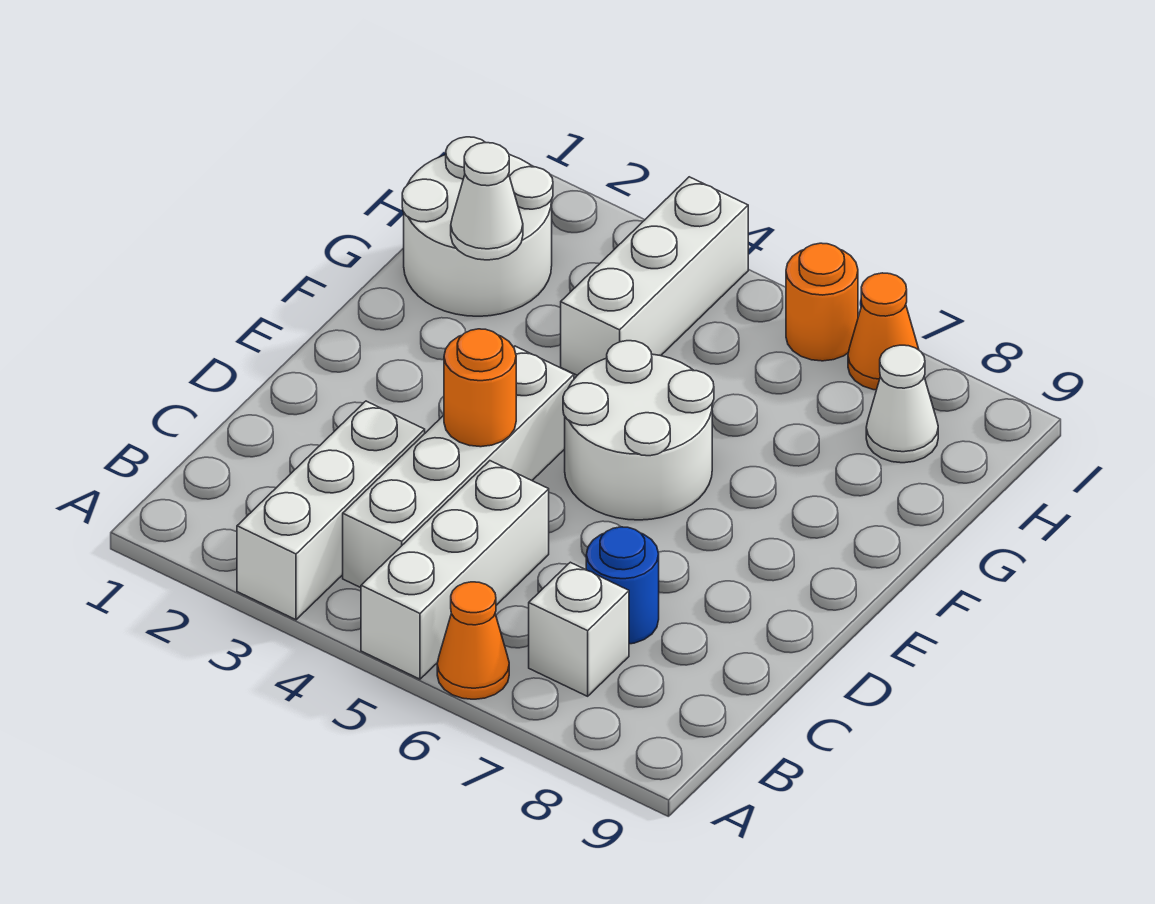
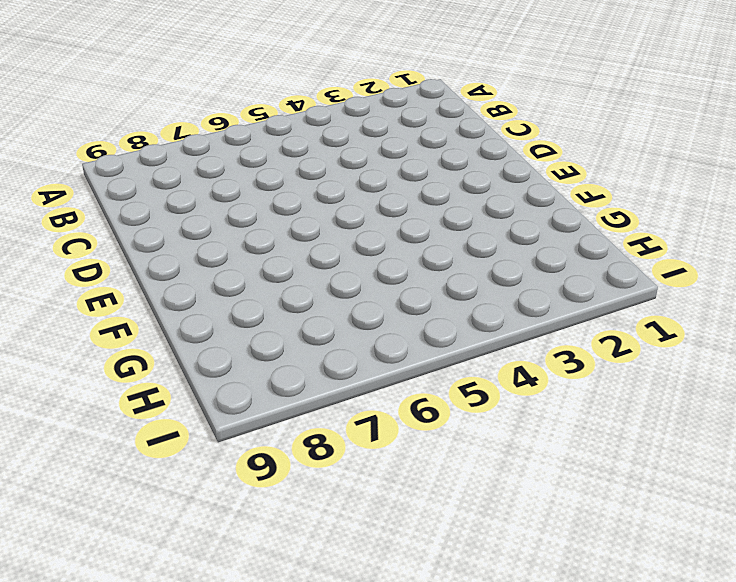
none -> white brick A3:C3 level 1
none -> white brick A5:C5 level 1
none -> orange cone A6 level 1

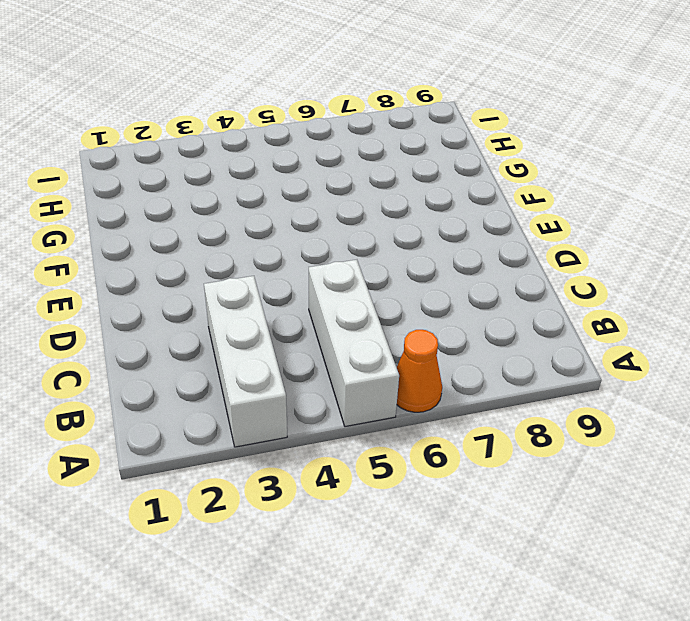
none -> white brick B4:E4 level 1
none -> white brick B7 level 1
none -> blue round brick C7 level 1

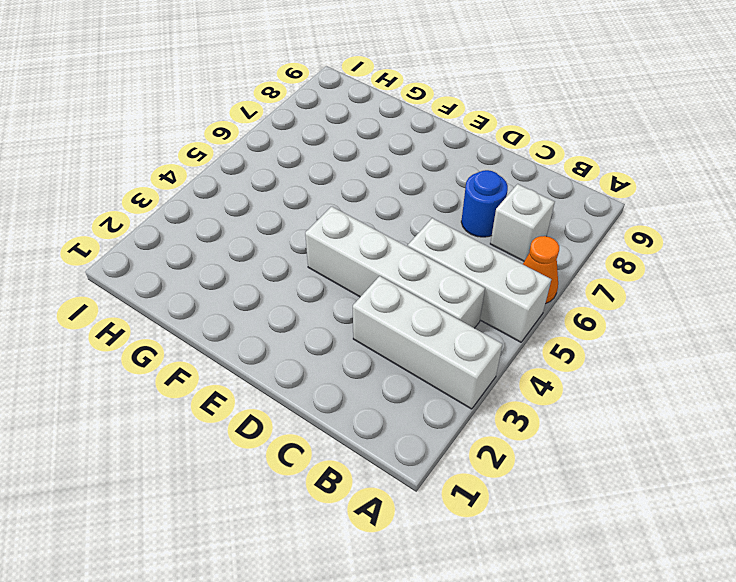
none -> white round brick E5:F6 level 1
none -> white round brick G1:H2 level 1
none -> white brick G4:I4 level 1

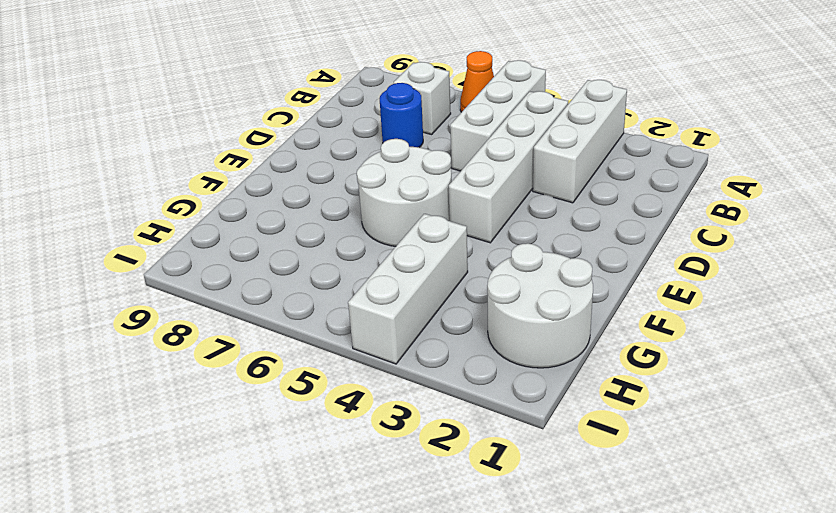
none -> white cone H8 level 1
none -> orange round brick I6 level 1
none -> orange cone I7 level 1

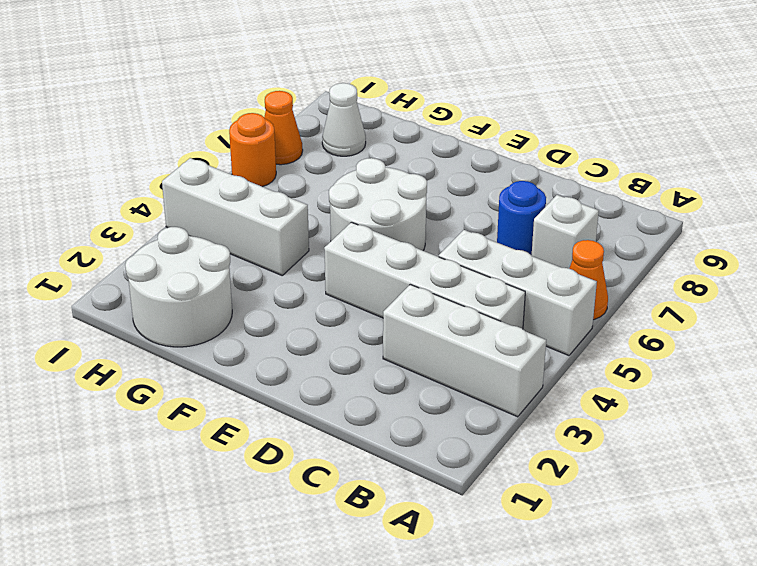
none -> orange round brick D4 level 2
none -> white cone G2 level 2

